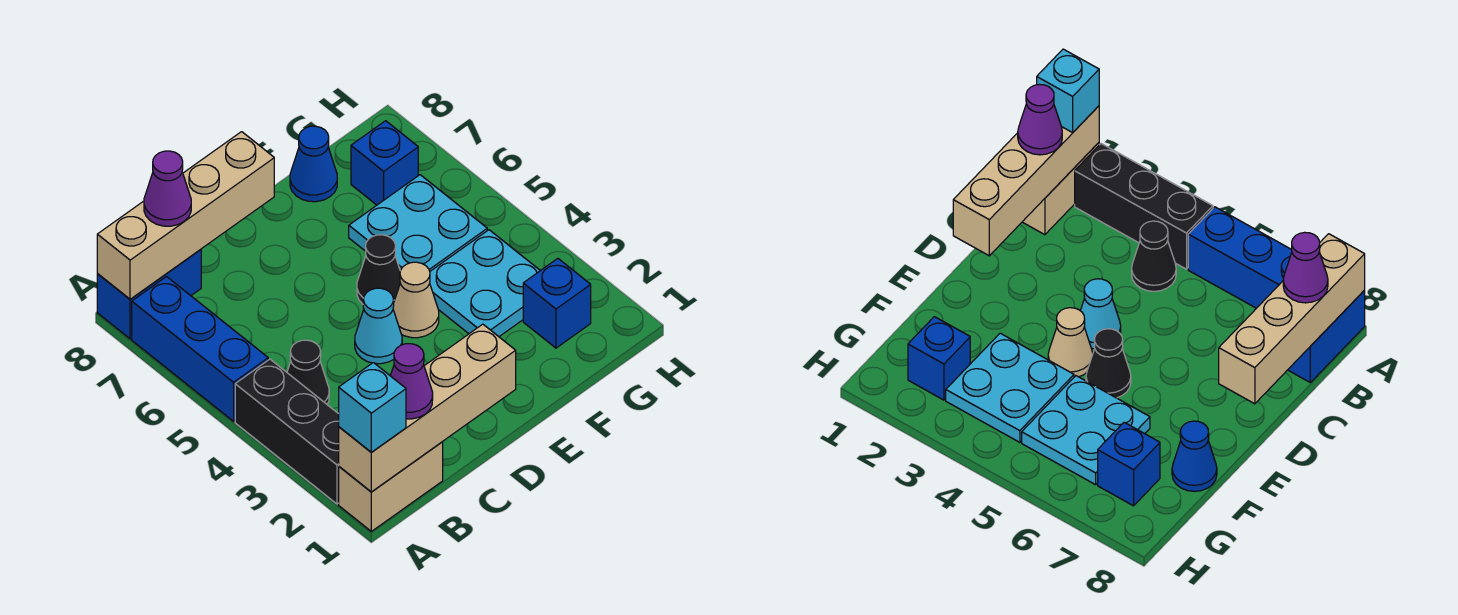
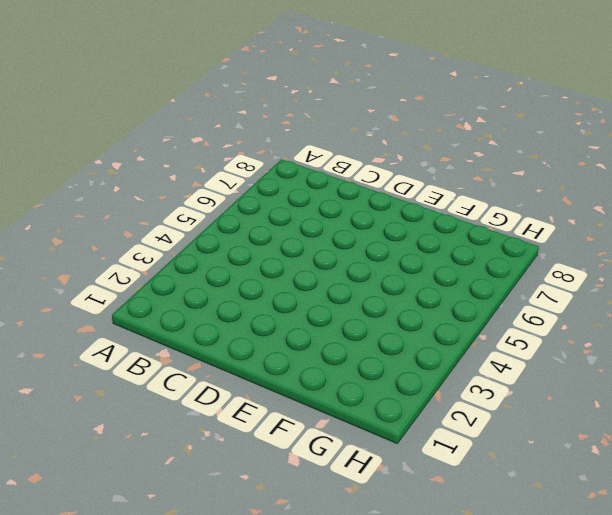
none -> tan brick A1:B1 level 1
none -> black brick A2:A4 level 1
none -> blue brick A5:A7 level 1

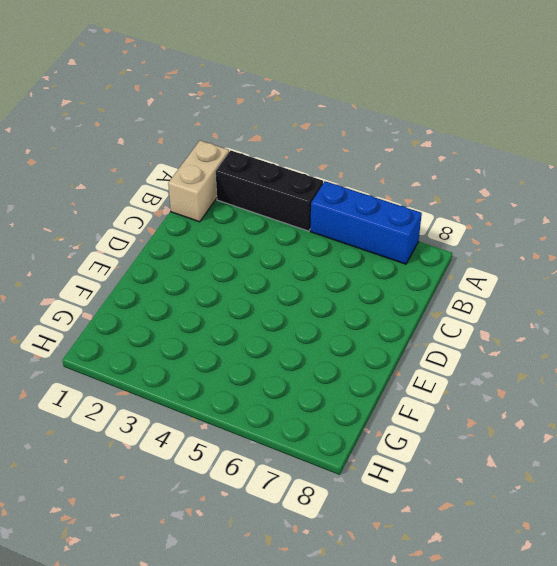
none -> blue brick A8:B8 level 1
none -> black cone B4 level 1
none -> cyan cone D4 level 1

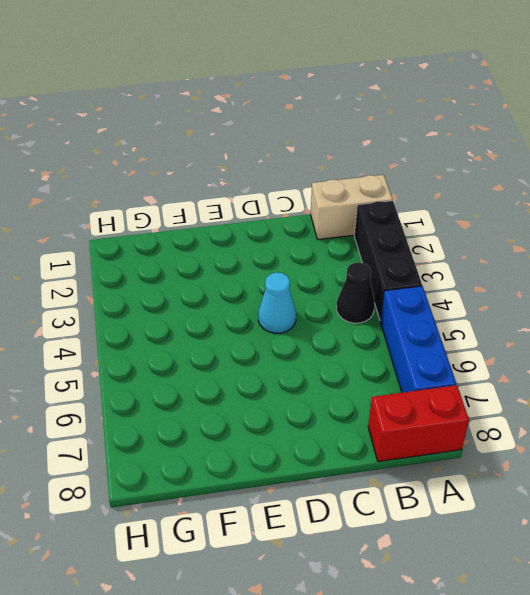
red brick A8:B8 level 1 -> blue brick A8:B8 level 1
none -> tan cone E4 level 1
none -> black cone E5 level 1
none -> cyan plate F3:G4 level 1

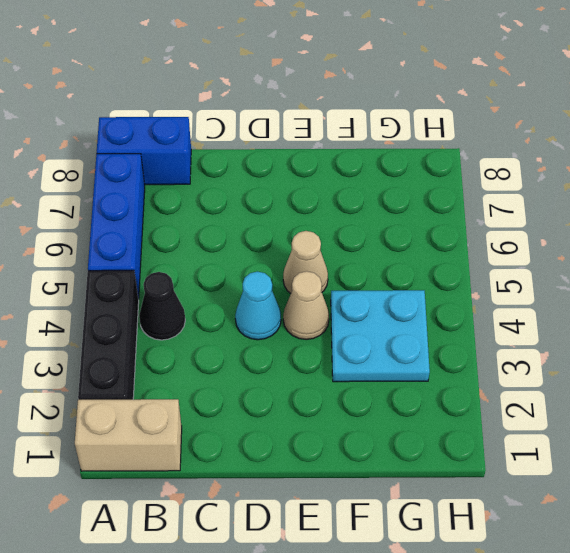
tan cone E5 level 1 -> black cone E5 level 1
none -> cyan plate F5:G6 level 1
none -> blue cone F8 level 1
none -> blue brick G2 level 1

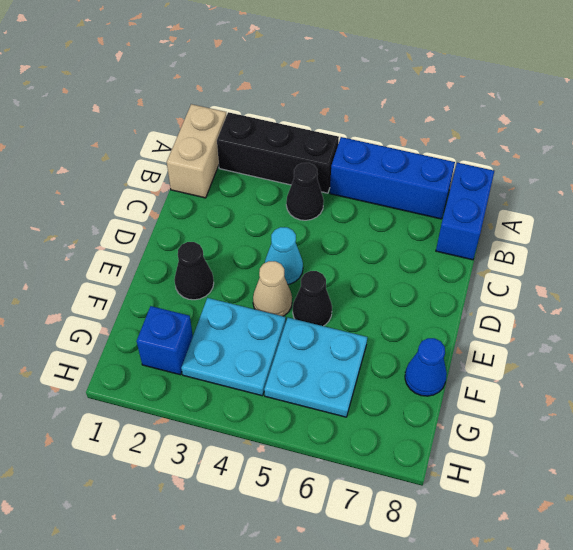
black cone E2 level 1 -> none
none -> blue brick G7 level 1
none -> tan brick A1:D1 level 2
none -> tan brick A8:D8 level 2

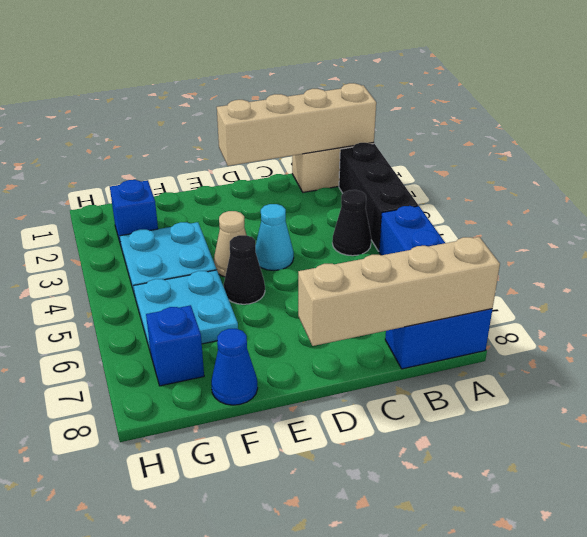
none -> cyan brick A1 level 3
none -> purple cone B1 level 3
none -> purple cone B8 level 3

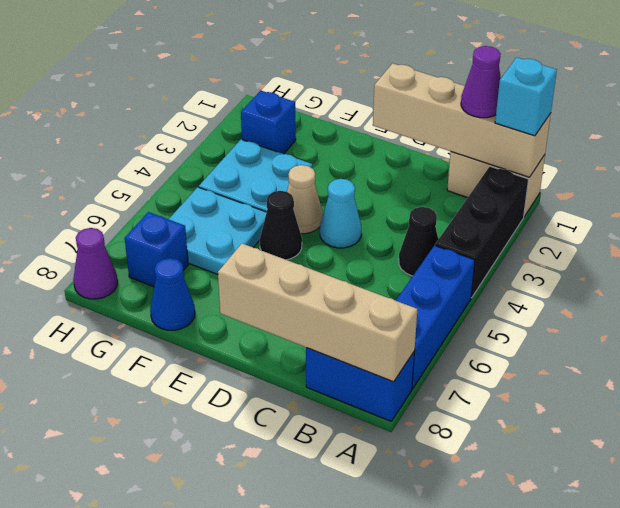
purple cone H8 level 1 -> purple cone B8 level 3

